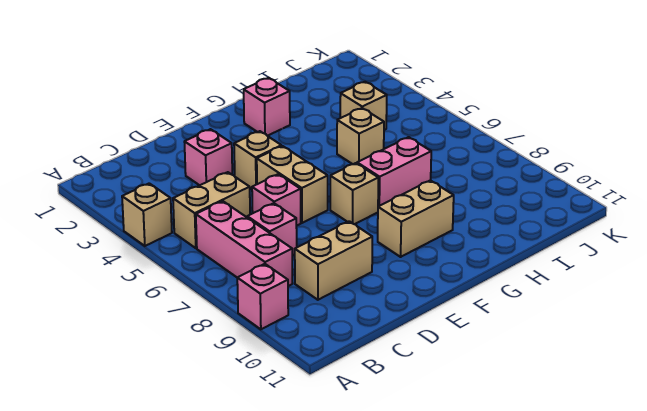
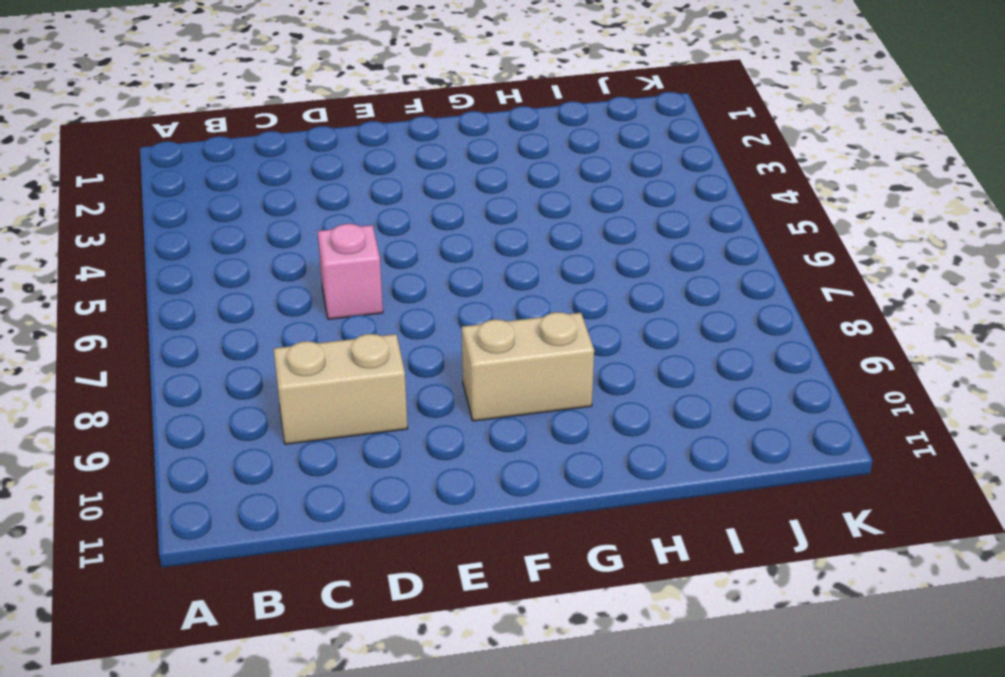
none -> tan brick A4 level 1
none -> pink brick A9 level 1
none -> tan brick B5:C5 level 1

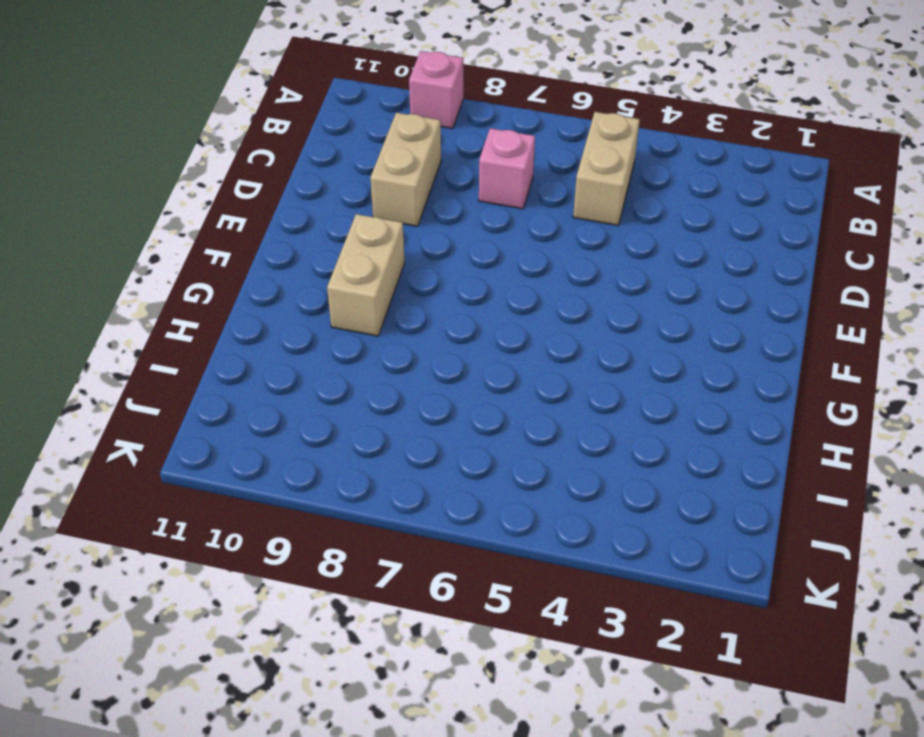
none -> tan brick A4 level 1
none -> pink brick B6:B8 level 1
none -> pink brick D3 level 1

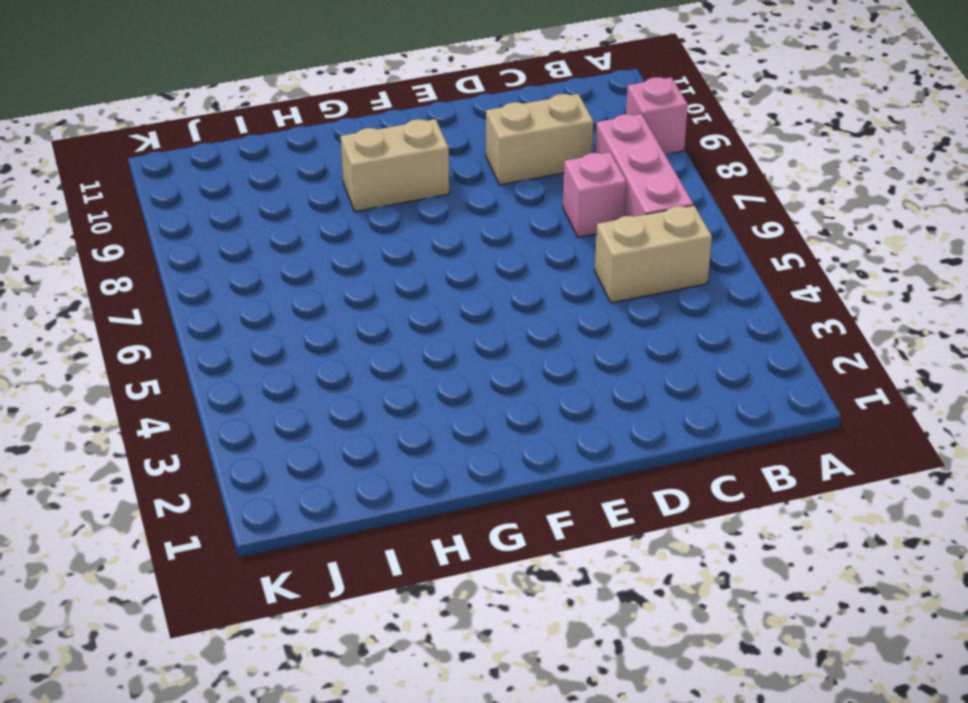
none -> tan brick A4 level 1
none -> pink brick D3 level 1
none -> pink brick D6 level 1

